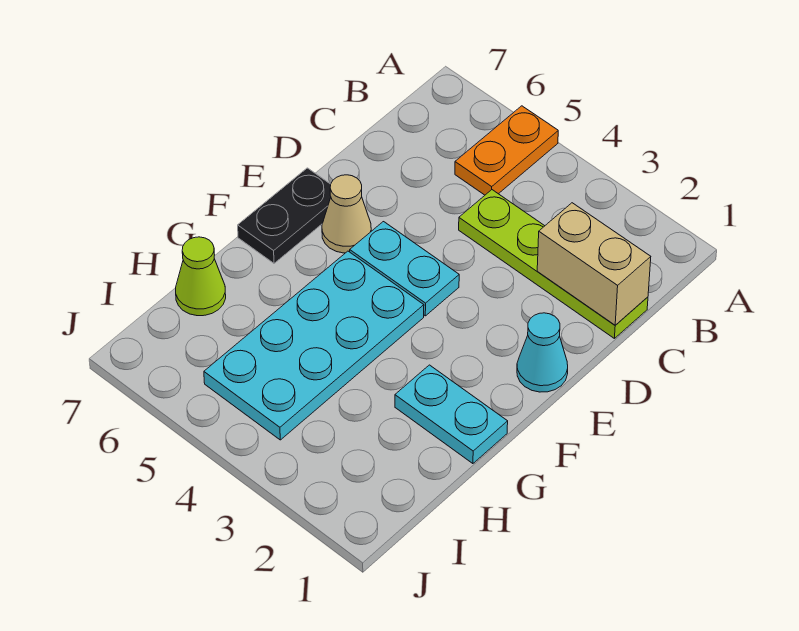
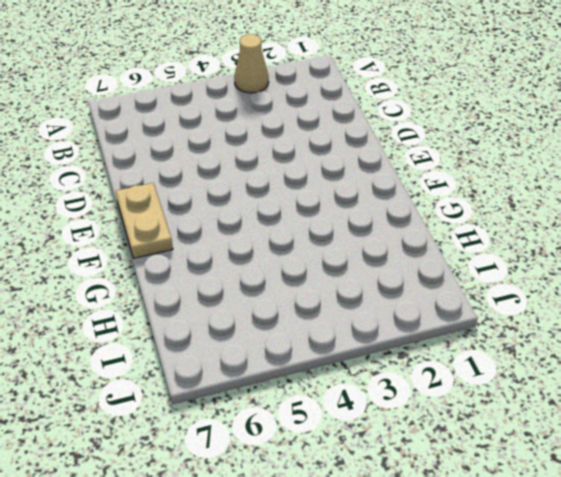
tan cone A3 level 1 -> tan cone E6 level 1
tan plate E7:F7 level 1 -> black plate E7:F7 level 1
none -> orange plate A5:B5 level 1
none -> lime plate C1:C4 level 1

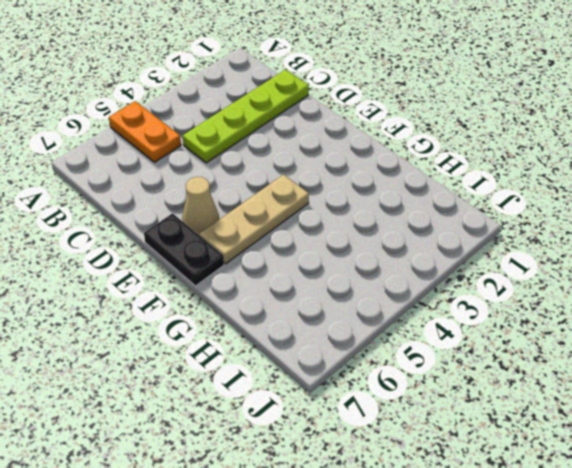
tan plate F4:F6 level 1 -> cyan plate F4:I5 level 1
none -> cyan cone E1 level 1
none -> cyan plate E4:E5 level 1

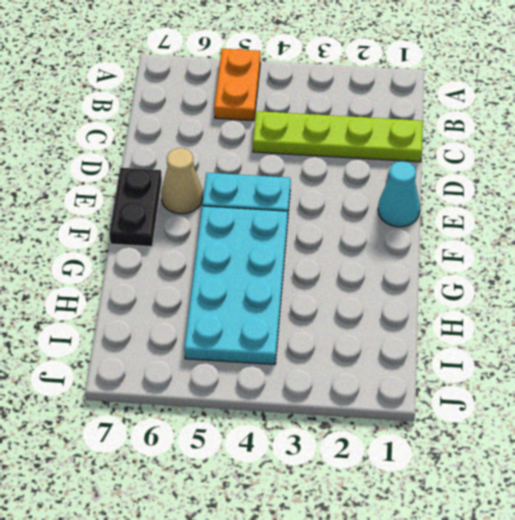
none -> cyan plate G1:G2 level 1
none -> lime cone H7 level 1

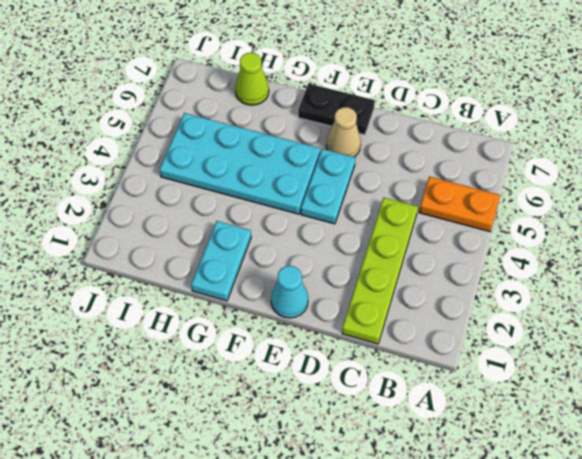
none -> tan brick C1:C2 level 2

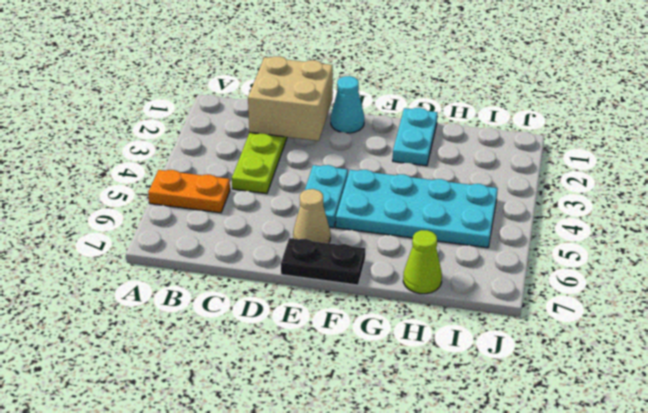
tan brick C1:D2 level 2 -> tan brick C1:C2 level 2

